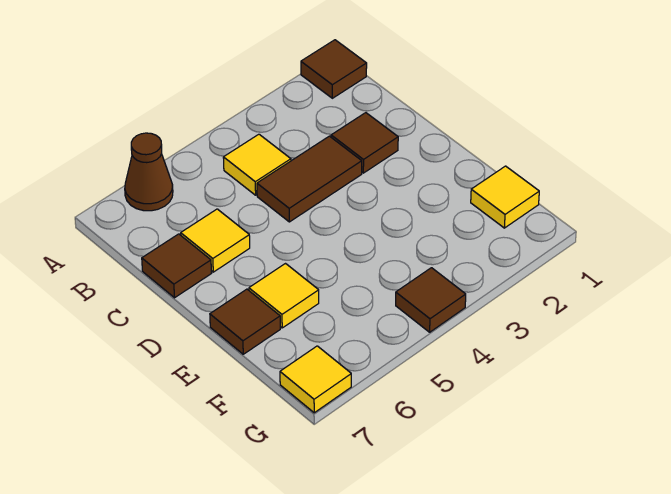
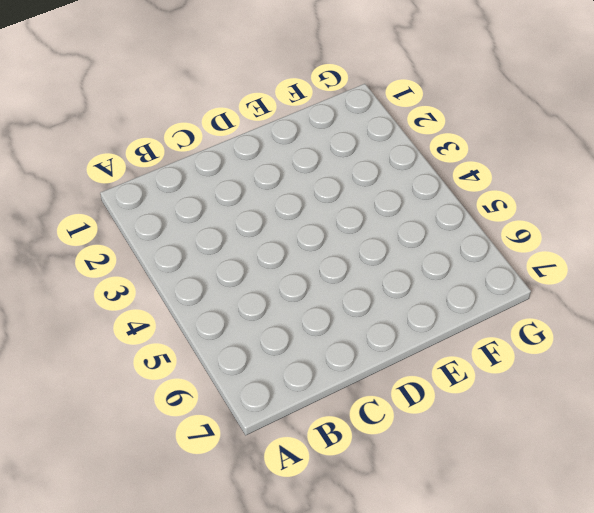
none -> brown tile A1 level 1
none -> brown cone A6 level 1
none -> yellow tile B4 level 1

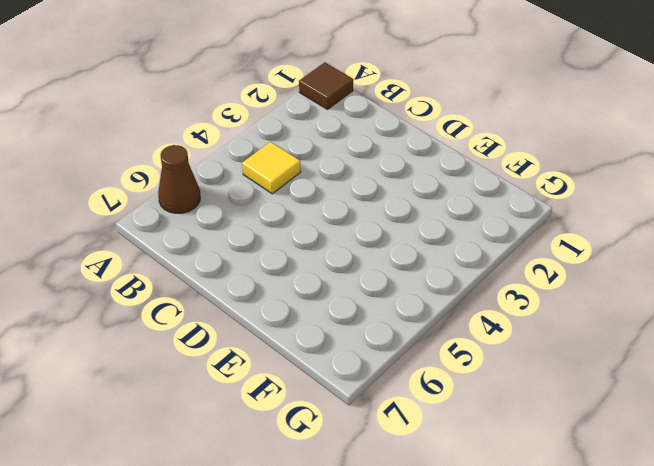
none -> brown tile C2 level 1
none -> brown tile C3:C4 level 1
none -> yellow tile C6 level 1

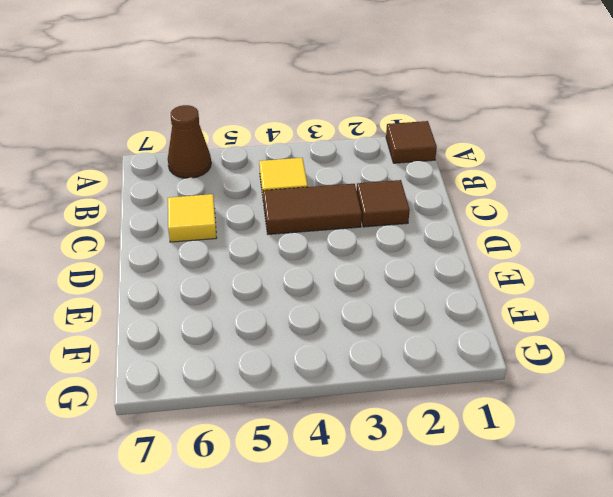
none -> brown tile C7 level 1
none -> yellow tile E6 level 1
none -> brown tile E7 level 1

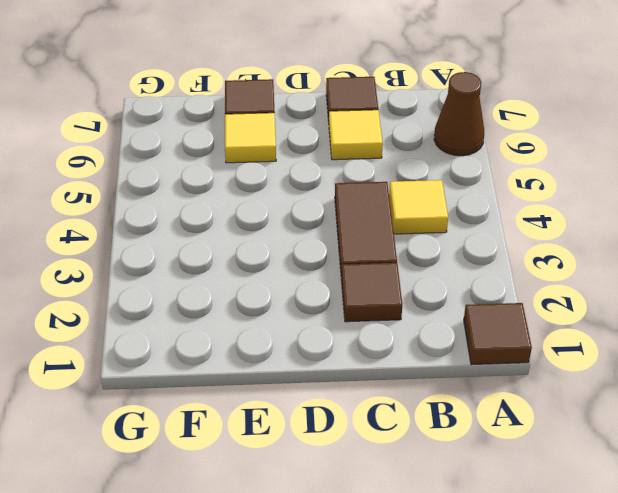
none -> yellow tile F1 level 1
none -> brown tile G4 level 1
none -> yellow tile G7 level 1

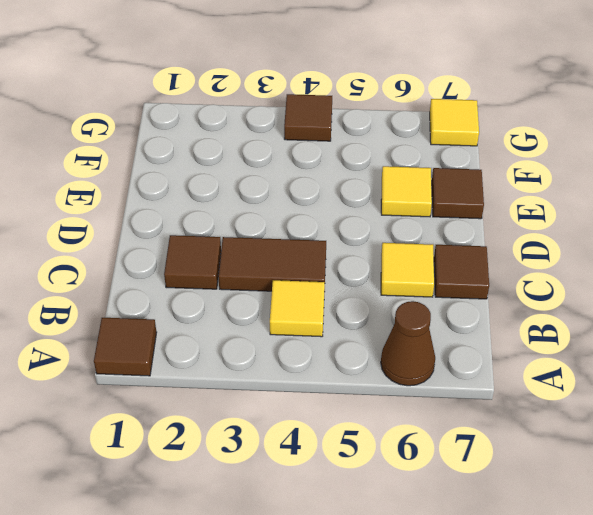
none -> yellow tile F1 level 1

